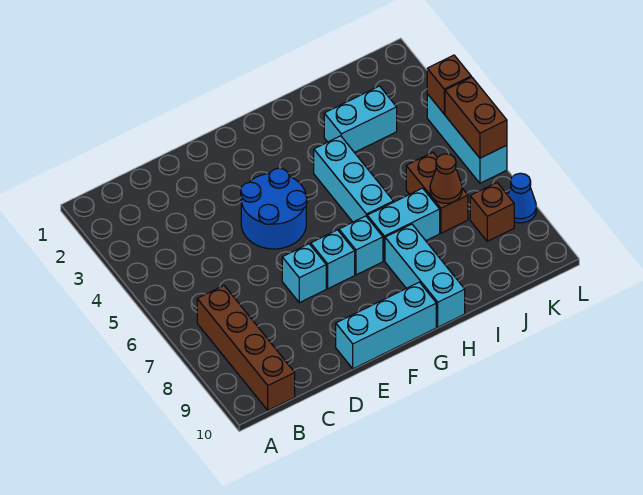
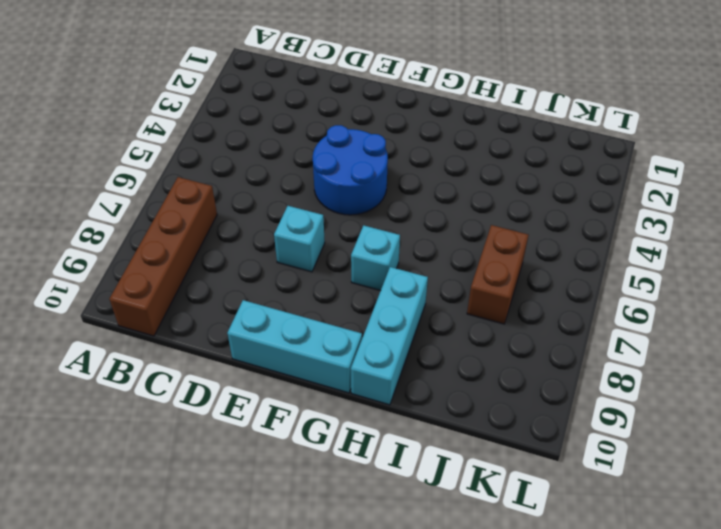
none -> cyan brick F7 level 1
none -> cyan brick H4:H6 level 1
none -> cyan brick H7:I7 level 1

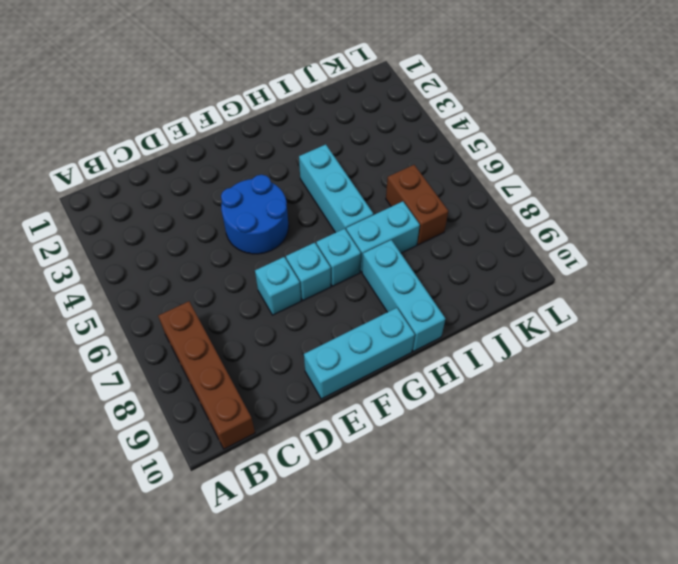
none -> cyan brick I3:J3 level 1
none -> brown brick K8 level 1
none -> cyan brick L4:L6 level 1

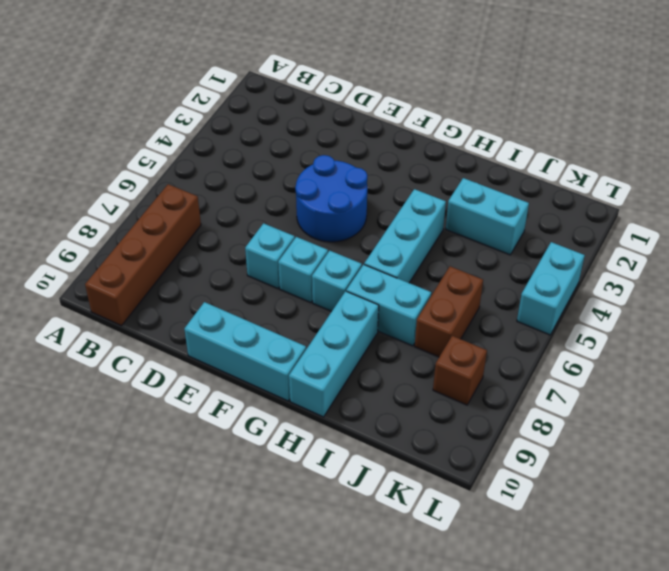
cyan brick L4:L5 level 1 -> cyan brick L4:L6 level 1
none -> blue cone L8 level 1
none -> brown cone J7 level 2
none -> brown brick L4 level 2

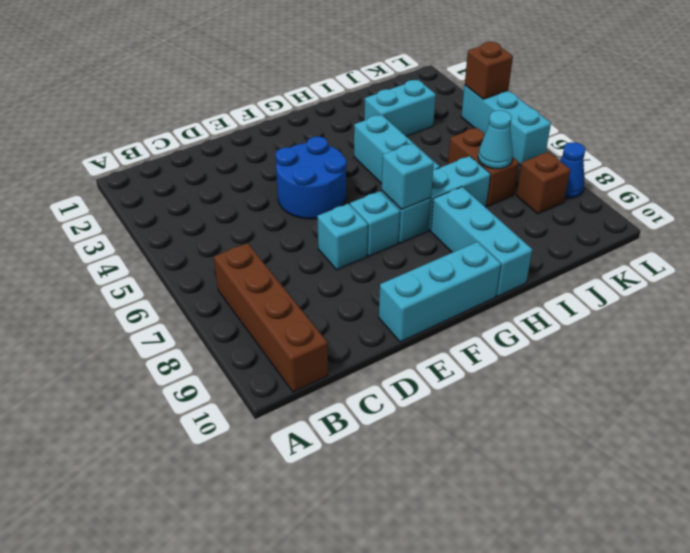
cyan brick G7 level 2 -> none
cyan cone J7 level 2 -> brown cone J7 level 2
none -> brown brick L5:L6 level 2

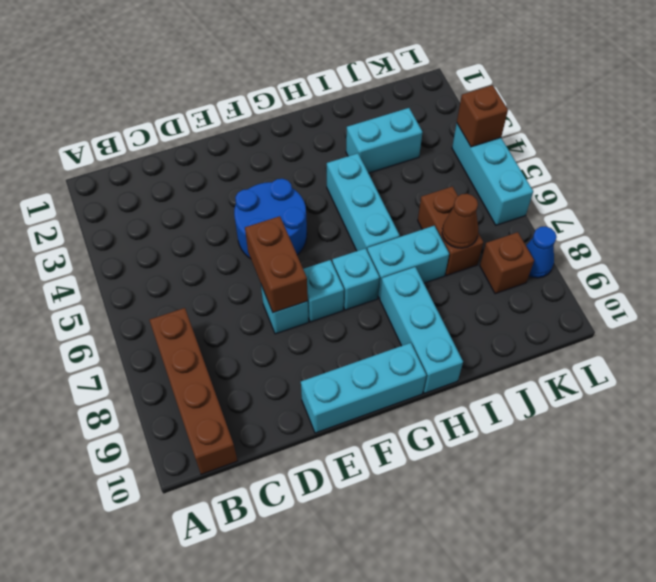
brown brick E6:E7 level 2 -> brown brick L5:L6 level 2

